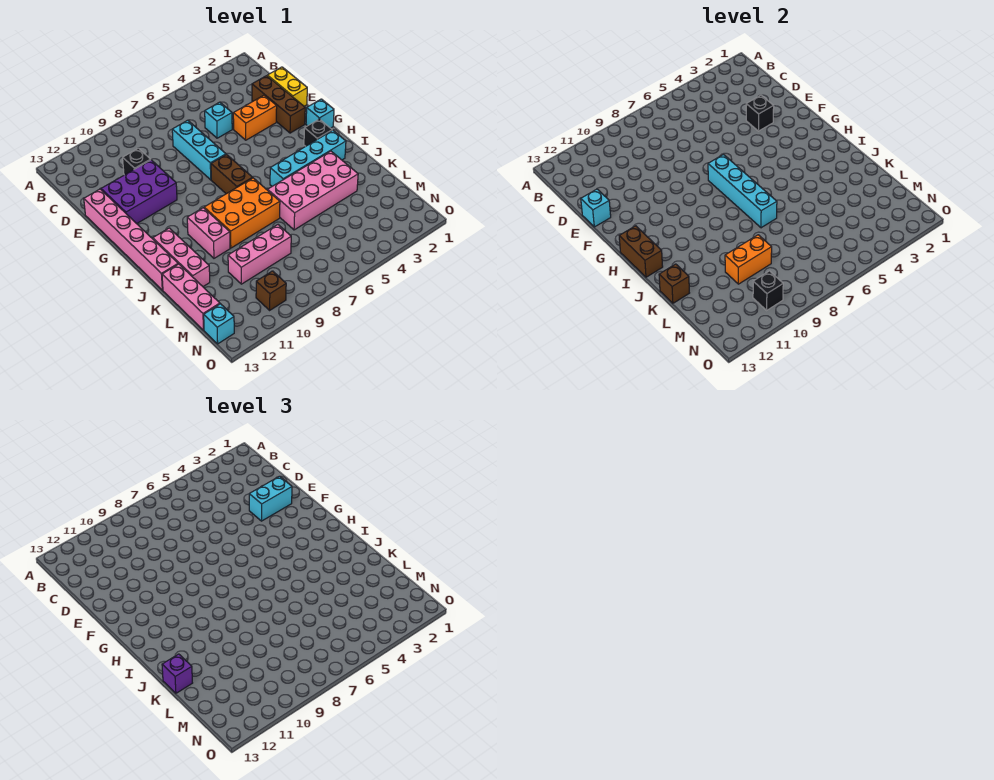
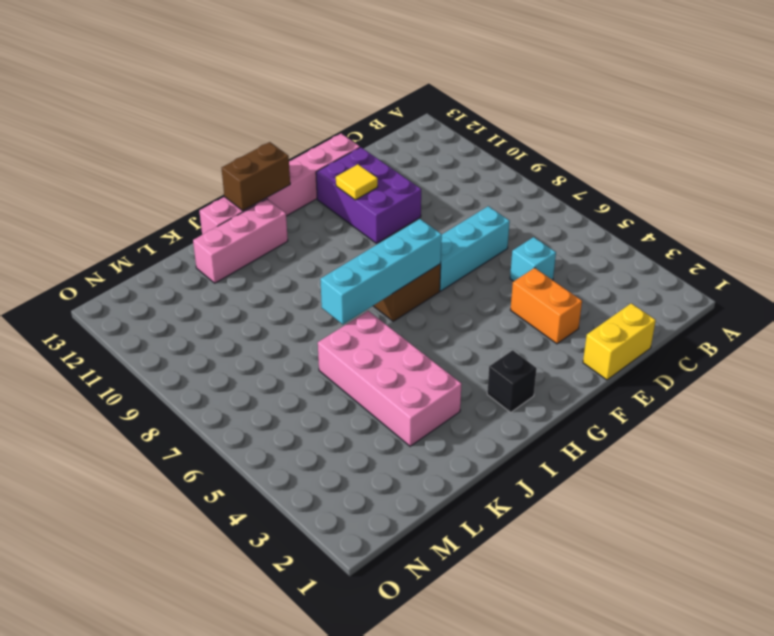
yellow tile F11 level 2 -> none
none -> brown brick D2:F2 level 1
none -> black brick D10 level 1
none -> cyan brick G1 level 1

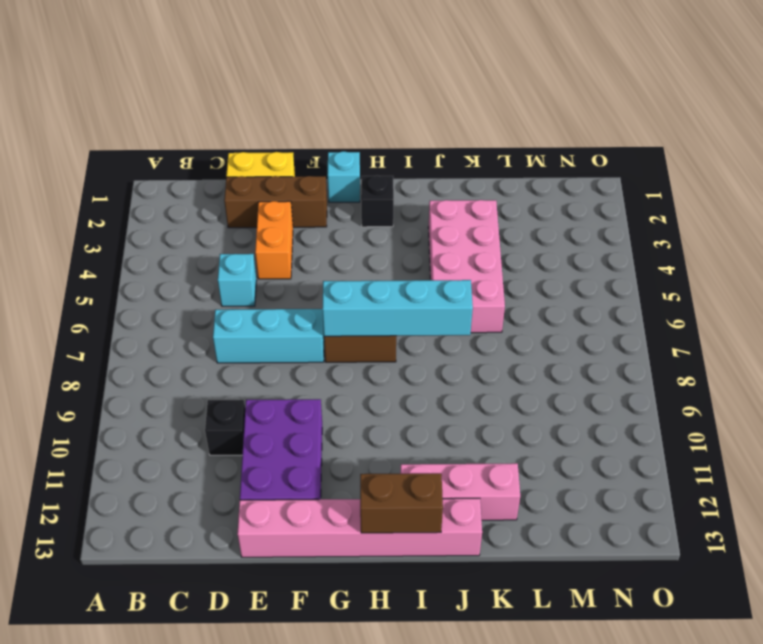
none -> cyan brick I2:I5 level 1
none -> orange brick I7:J9 level 1
none -> pink brick I10:J10 level 1

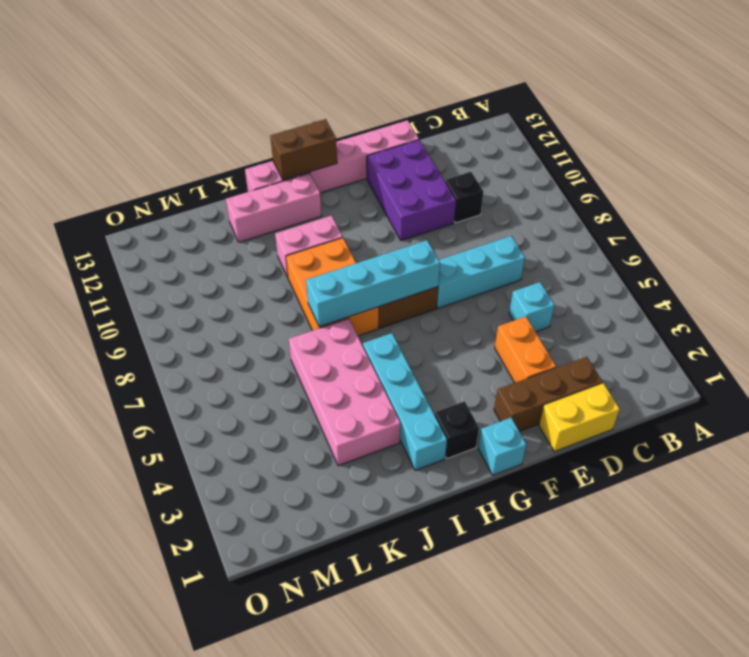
none -> pink brick K13:M13 level 1
none -> pink brick L8:L10 level 1
none -> brown brick N10 level 1

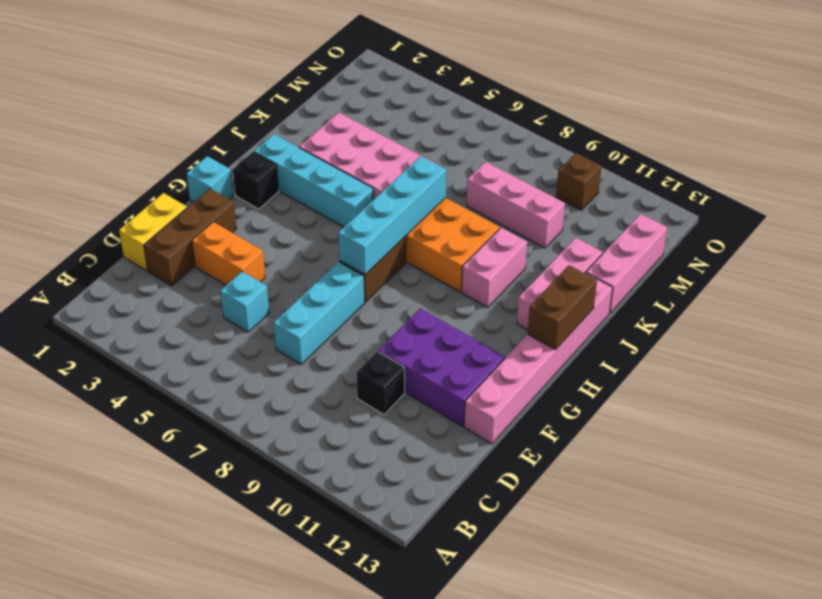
none -> cyan brick N13 level 1
none -> black brick E3 level 2
none -> cyan brick E13 level 2

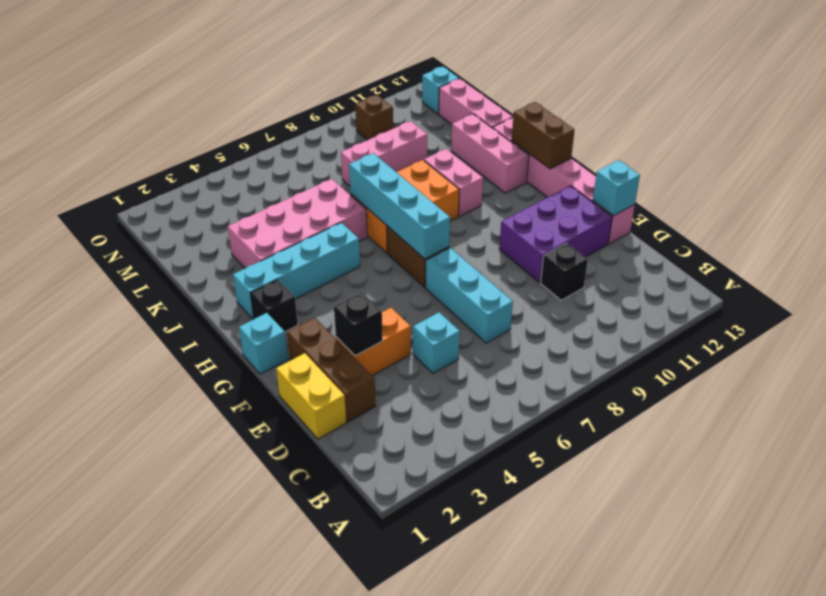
none -> brown brick K13 level 2
none -> orange brick L9:L10 level 2
none -> black brick N10 level 2

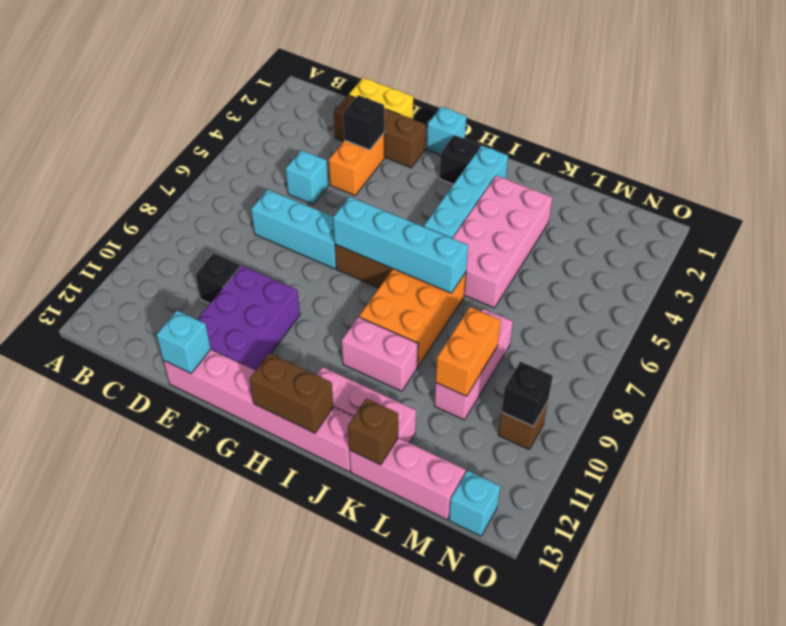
none -> cyan brick E2:E3 level 3
none -> purple brick K13 level 3

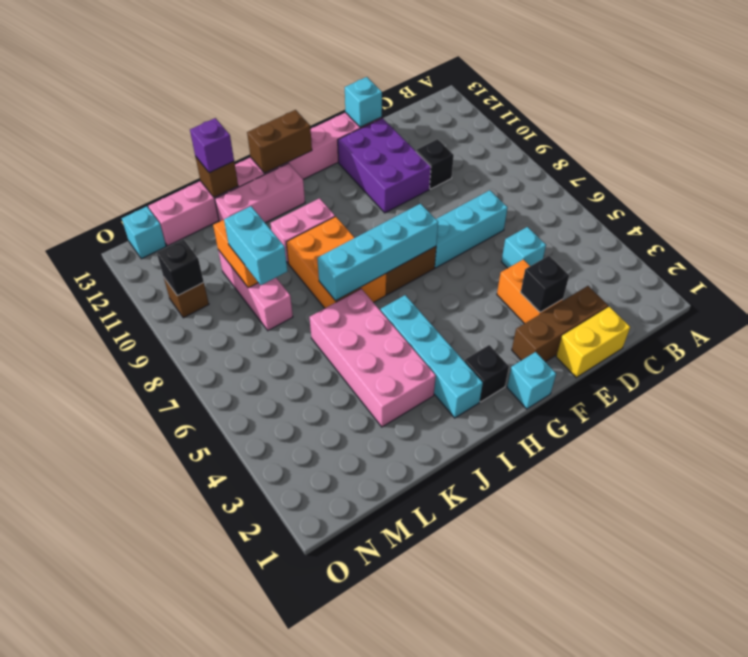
cyan brick L8:L9 level 3 -> cyan brick E2:E3 level 3

